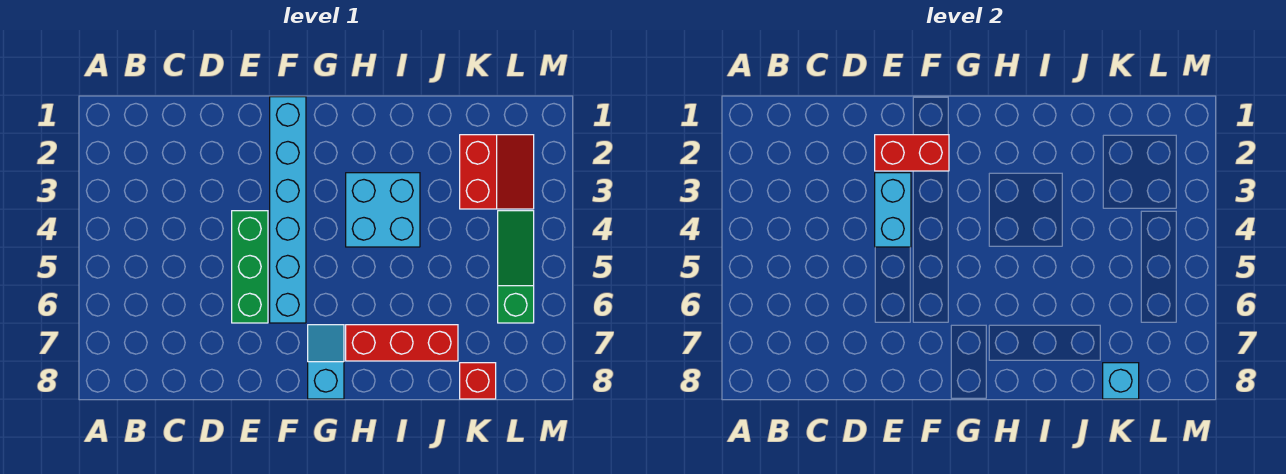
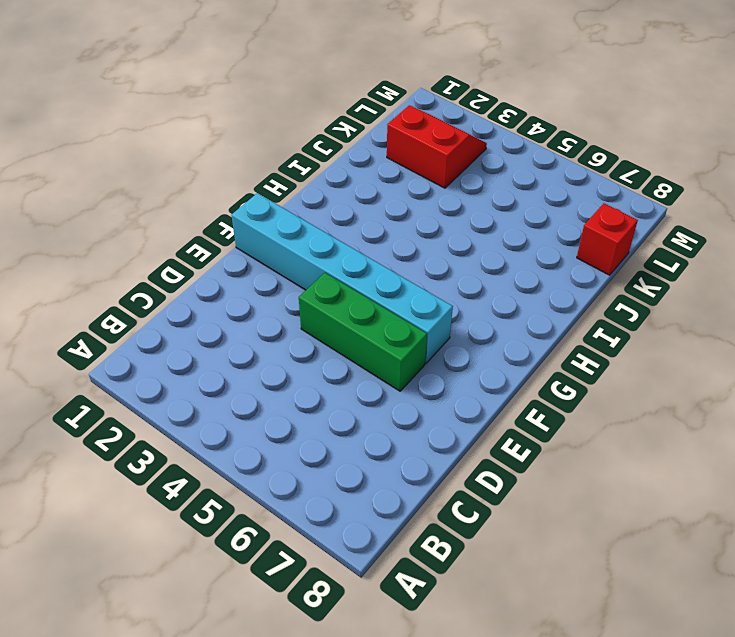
none -> cyan slope G7:G8 level 1 top 8
none -> cyan brick H3:I4 level 1

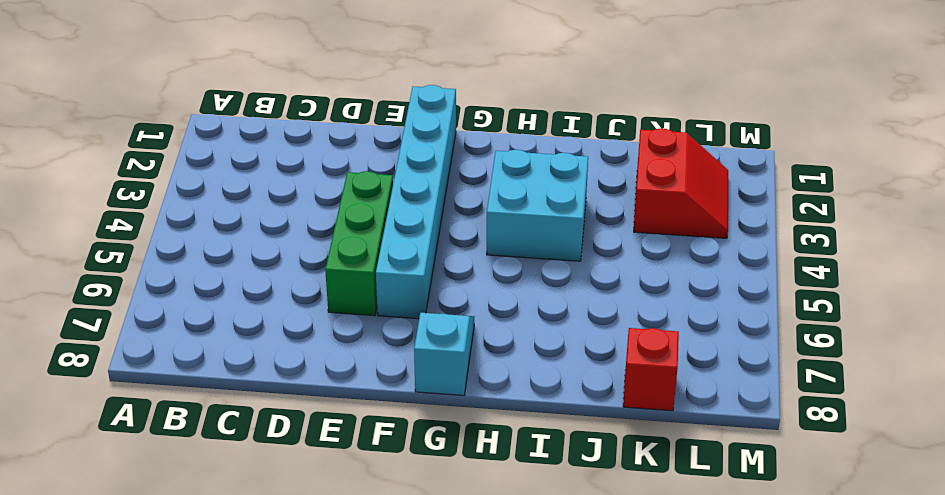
none -> red brick H7:J7 level 1
none -> green slope L4:L6 level 1 top 6

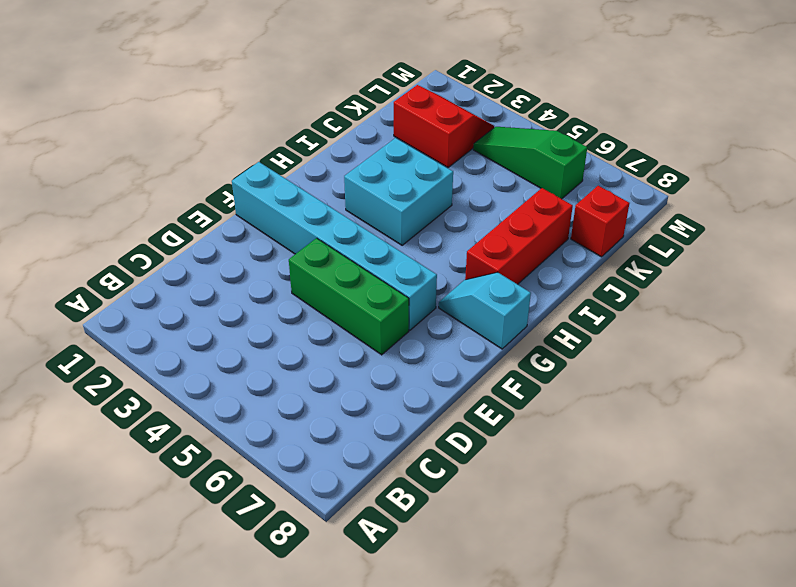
none -> red brick E2:F2 level 2
none -> cyan brick E3:E4 level 2

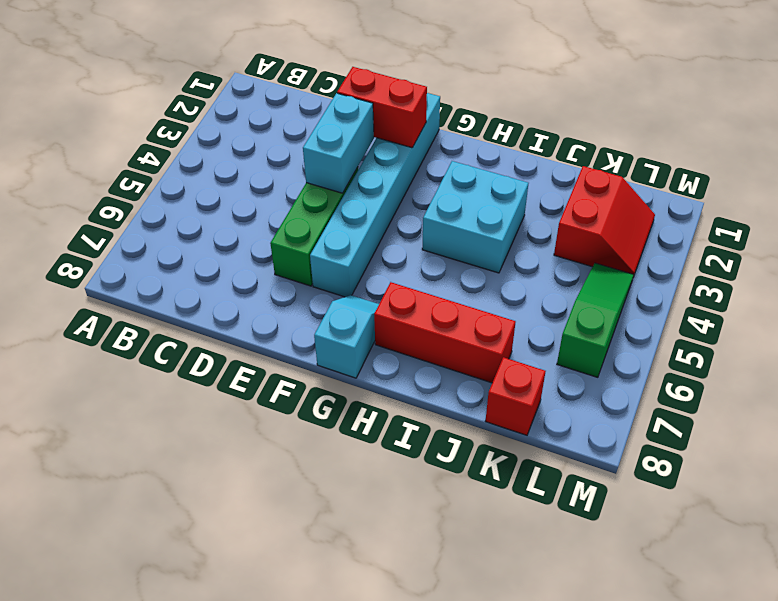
none -> cyan brick K8 level 2

